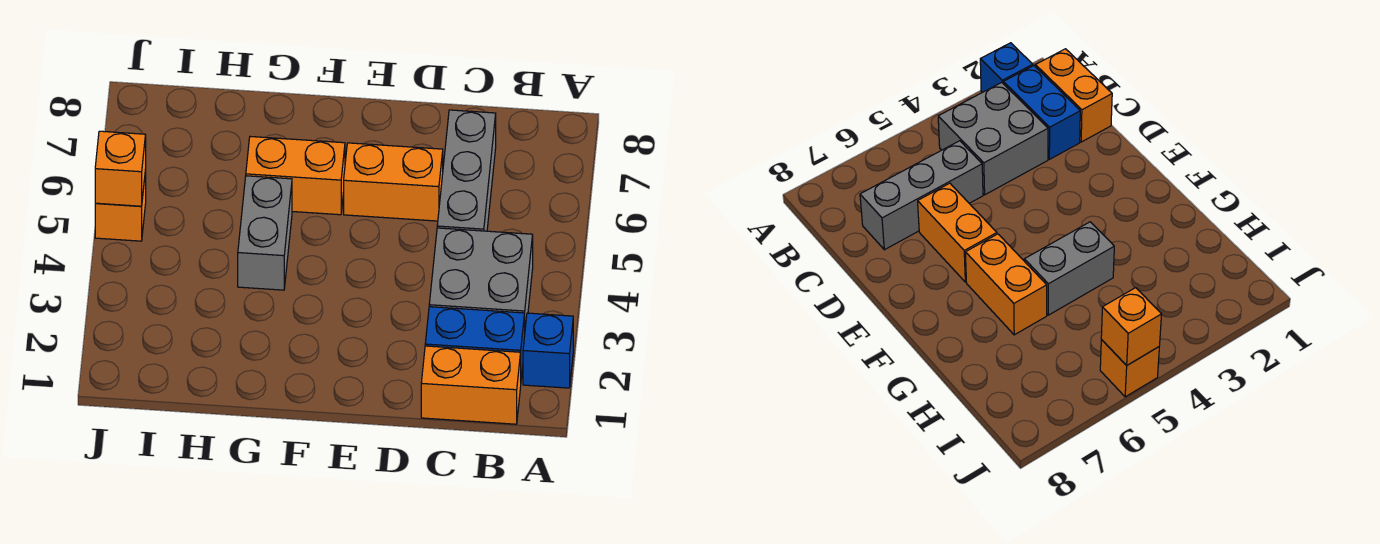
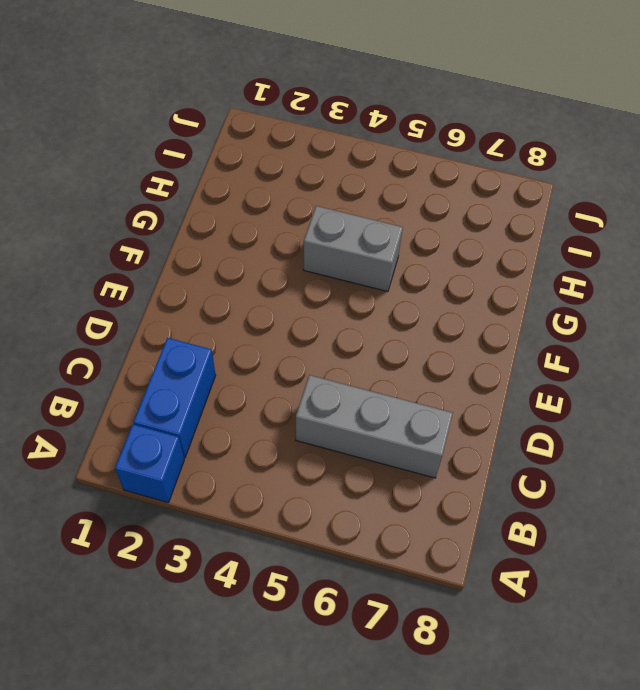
none -> orange brick B1:C1 level 1
none -> grey brick B3:C4 level 1

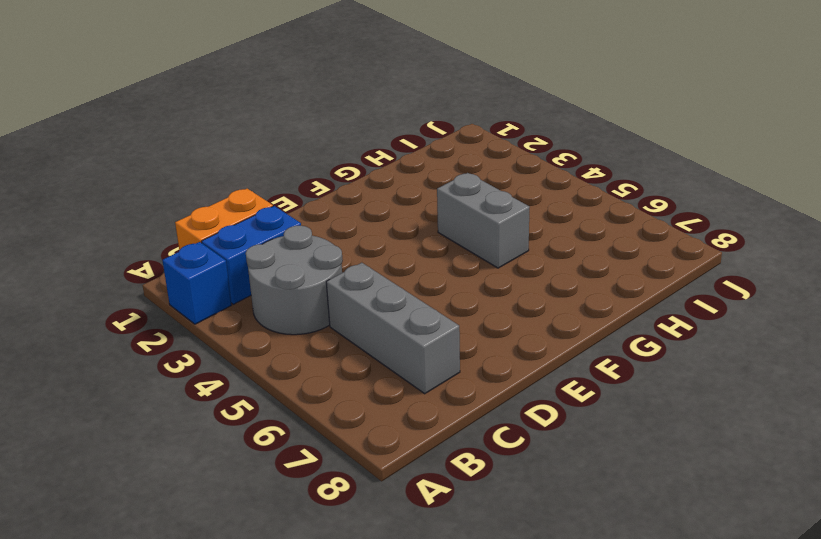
grey round brick B3:C4 level 1 -> grey brick B3:C4 level 1
none -> orange brick D6:E6 level 1
none -> orange brick F6:G6 level 1

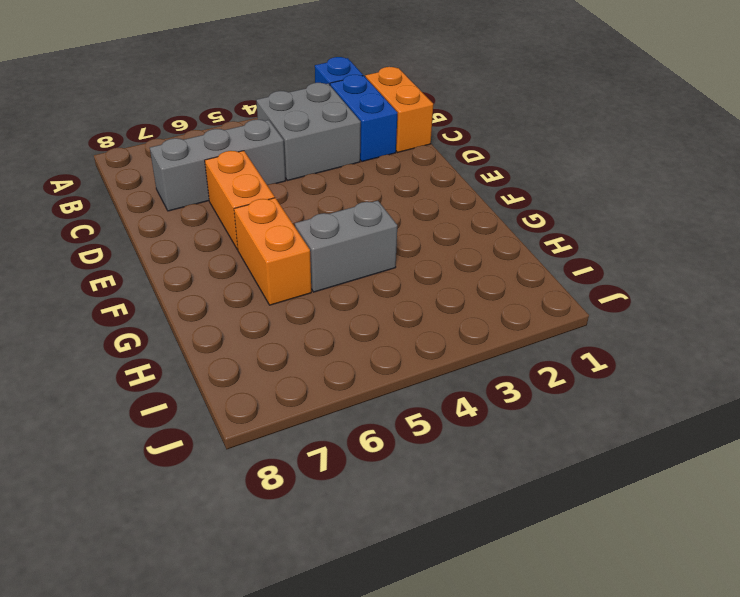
none -> orange brick J5 level 1
none -> orange brick J5 level 2

